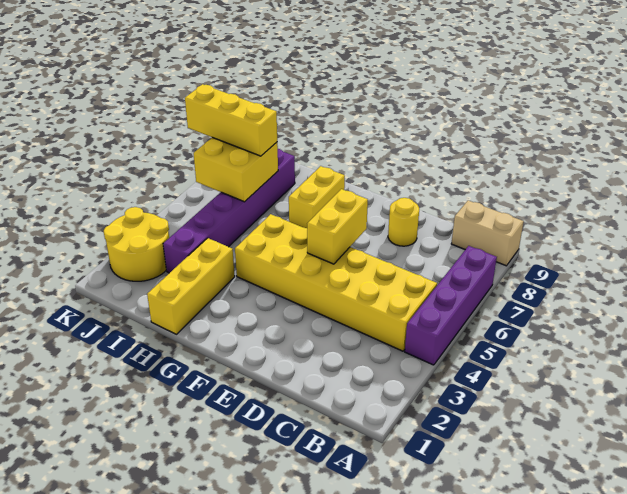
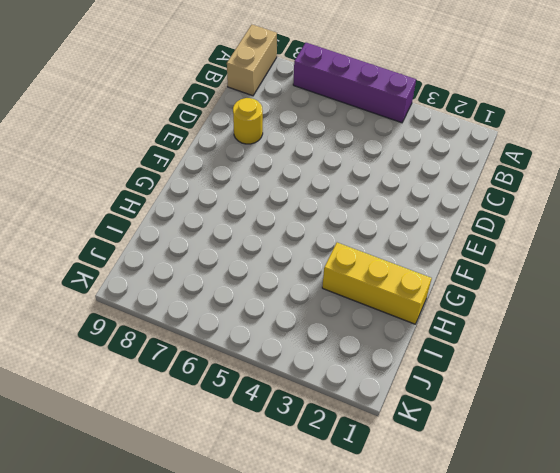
none -> yellow brick B4:G5 level 1
none -> yellow brick G7:G8 level 1

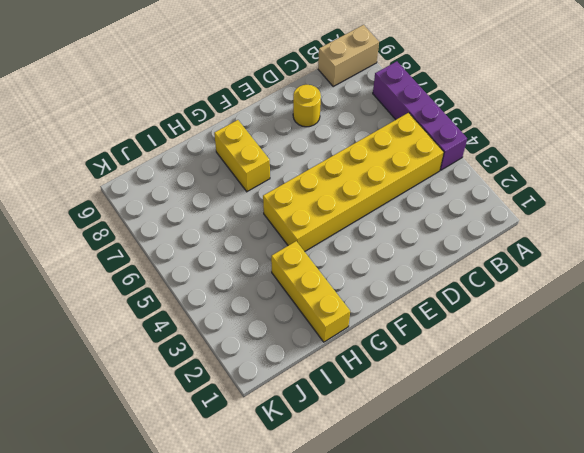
none -> purple brick I3:I8 level 1
none -> yellow round brick J2:K3 level 1

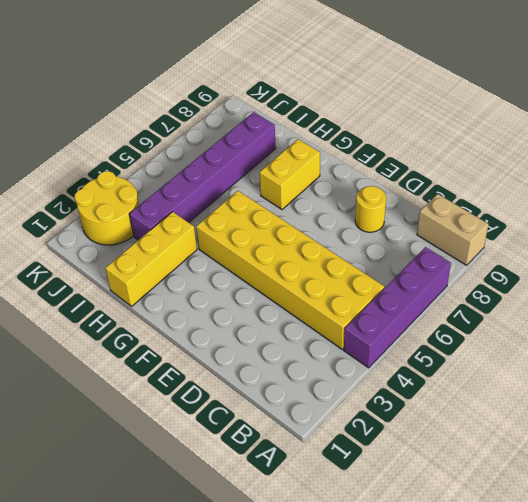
none -> yellow brick E5:E6 level 2
none -> yellow brick I6:J7 level 2

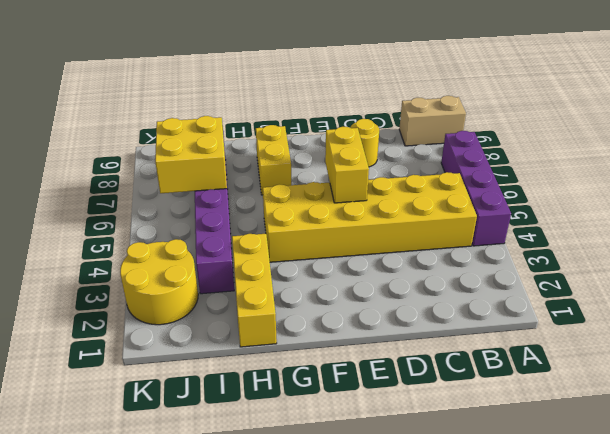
none -> yellow brick I7:K7 level 3

